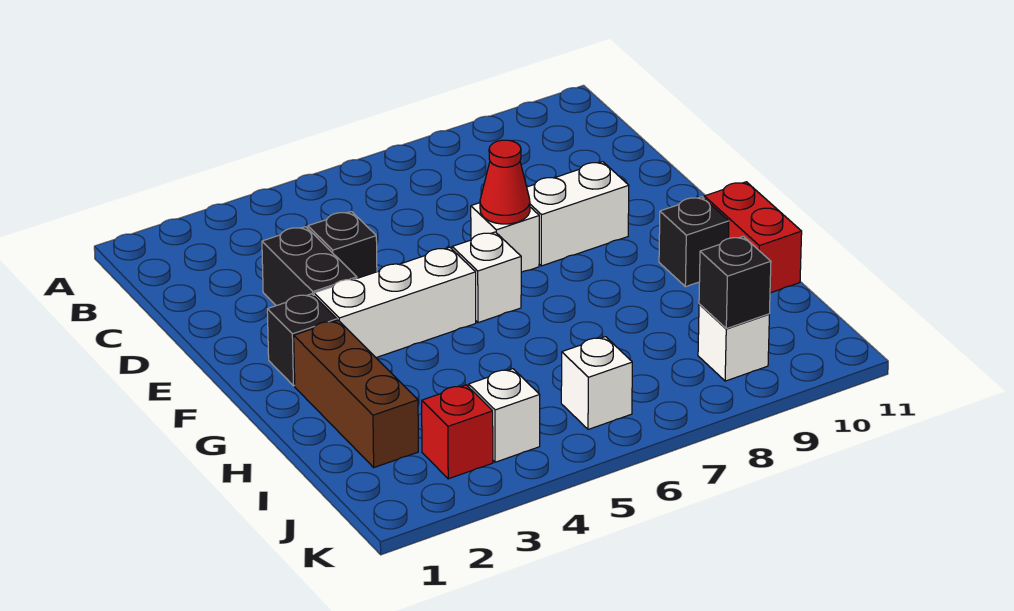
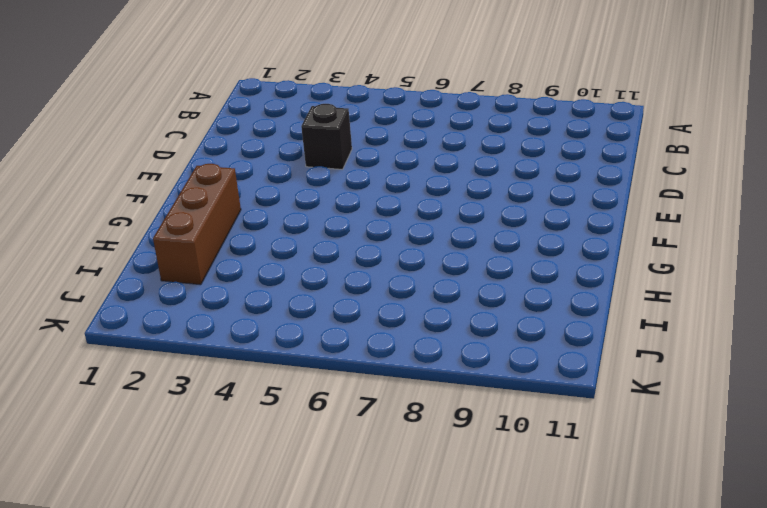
none -> black brick D3:E3 level 1
none -> white brick E7 level 1
none -> white brick E8:E9 level 1

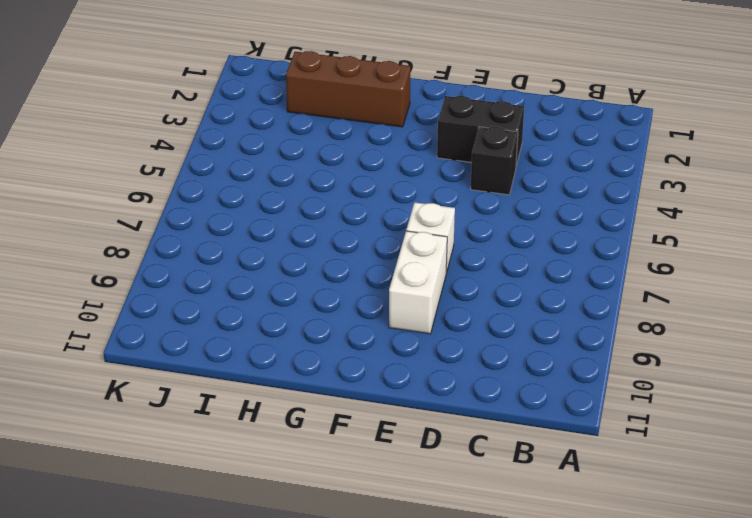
none -> black brick F2 level 1
none -> white brick F3:F5 level 1
none -> white brick F6 level 1

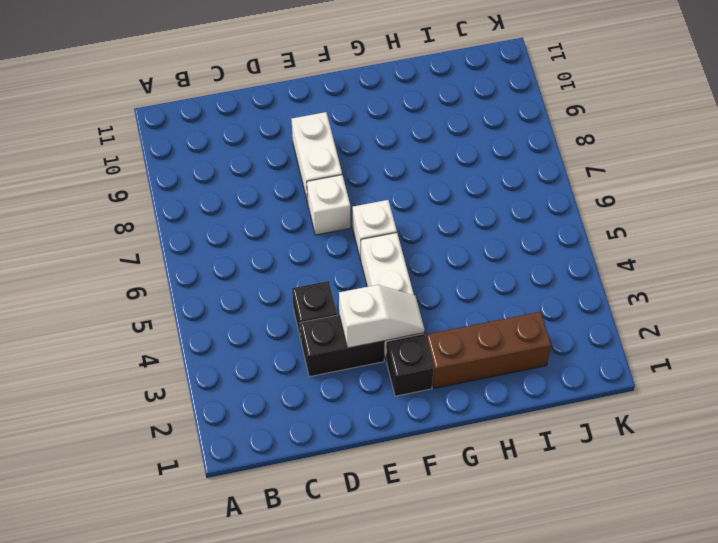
white slope E3:F3 level 2 top E -> none
none -> black brick G10 level 1
none -> red brick G11:H11 level 1
none -> red brick J3 level 1

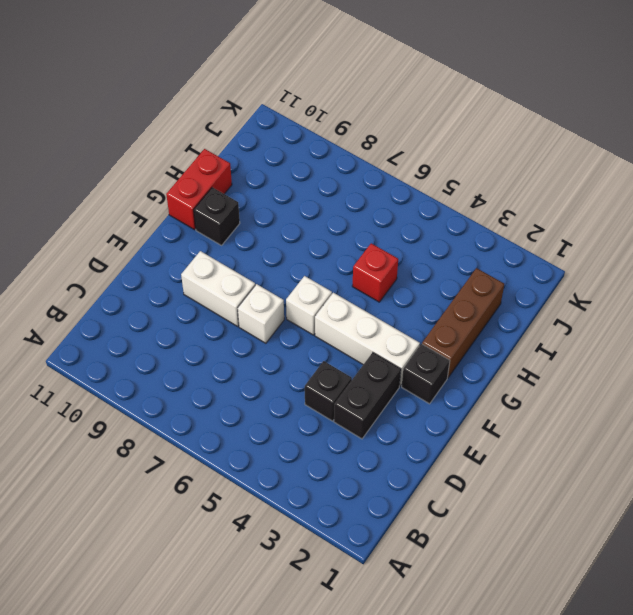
red brick H5 level 1 -> red brick J3 level 1
none -> white brick J4 level 1
none -> white brick J6 level 1
none -> white brick J9 level 1

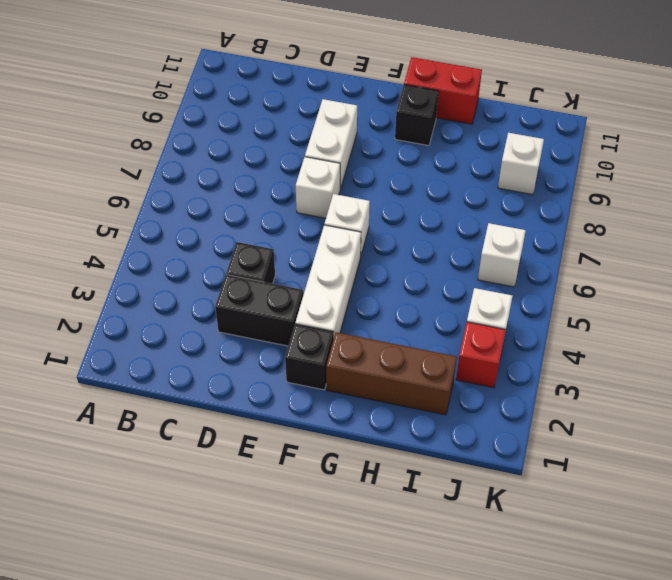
none -> red cone E7 level 2
none -> black brick J9 level 2

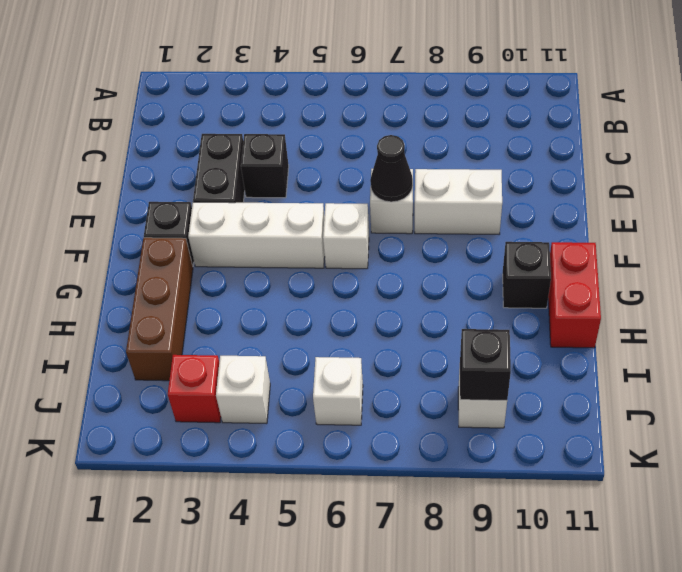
black cone E7 level 2 -> red cone E7 level 2

